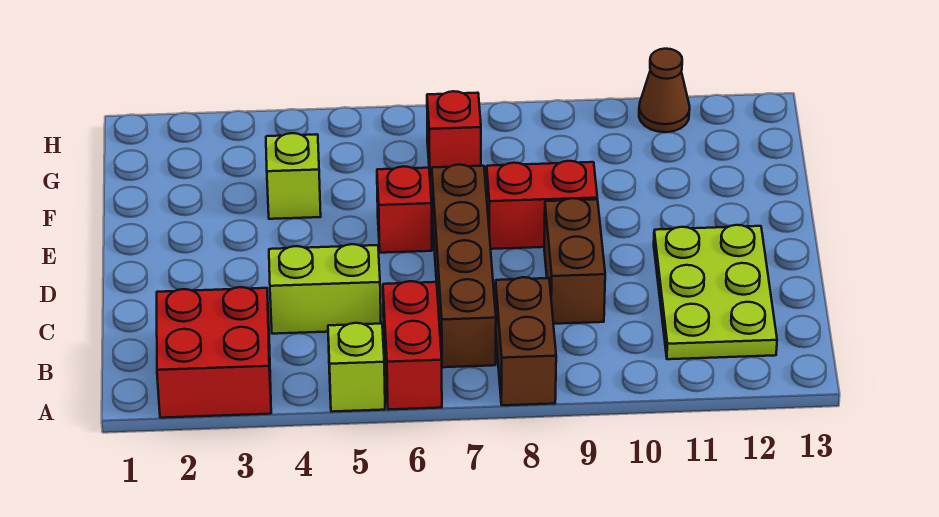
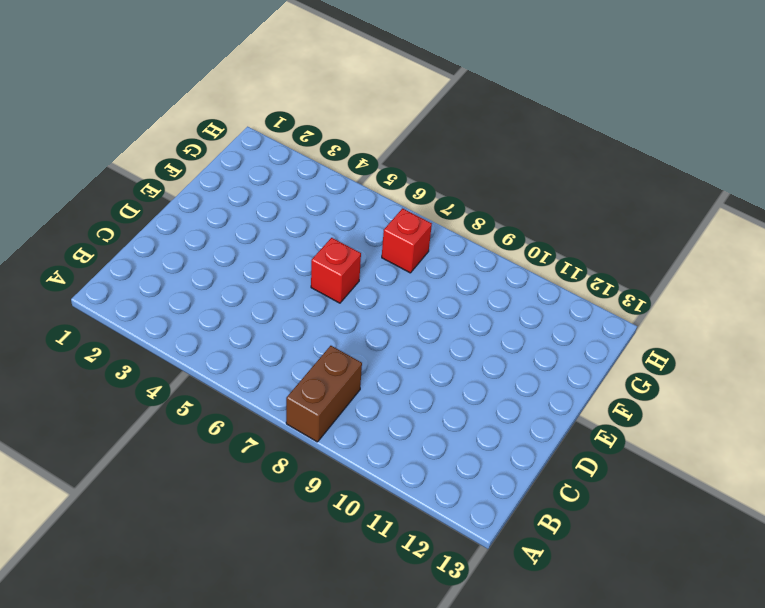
none -> red brick A2:B3 level 1
none -> lime brick A5 level 1
none -> red brick A6:B6 level 1

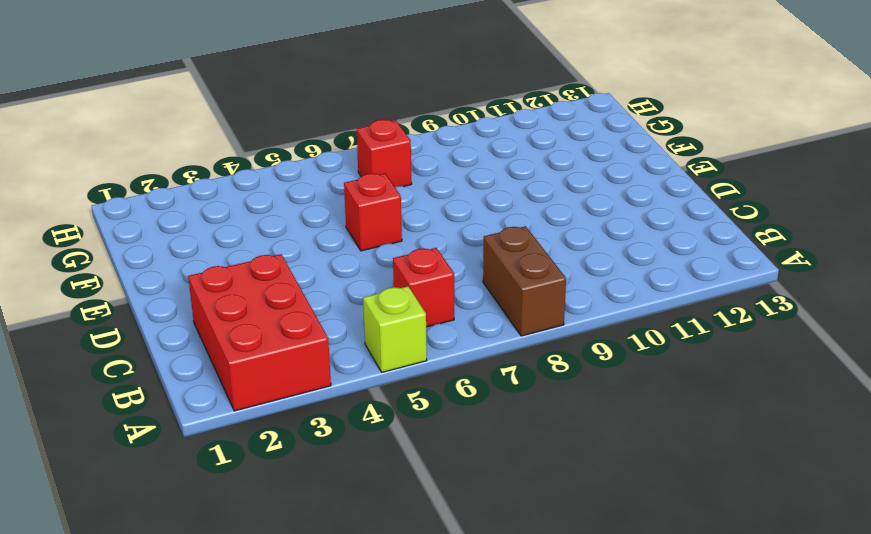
red brick A2:C3 level 1 -> red brick A2:B3 level 1
red brick B6 level 1 -> red brick A6:B6 level 1
none -> brown brick B7:E7 level 1
none -> lime plate B11:D12 level 1
none -> lime brick C4:C5 level 1

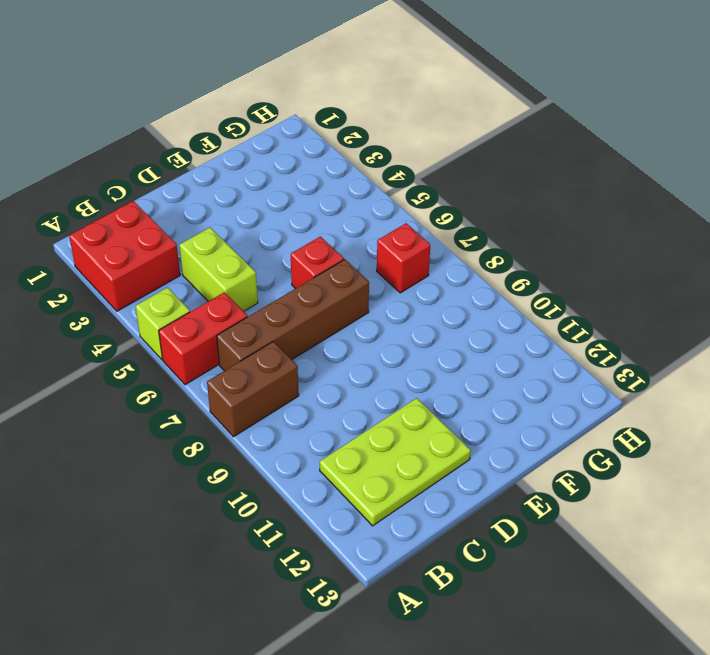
none -> brown brick C9:D9 level 1
none -> red brick E8:E9 level 1
none -> lime brick F4 level 1

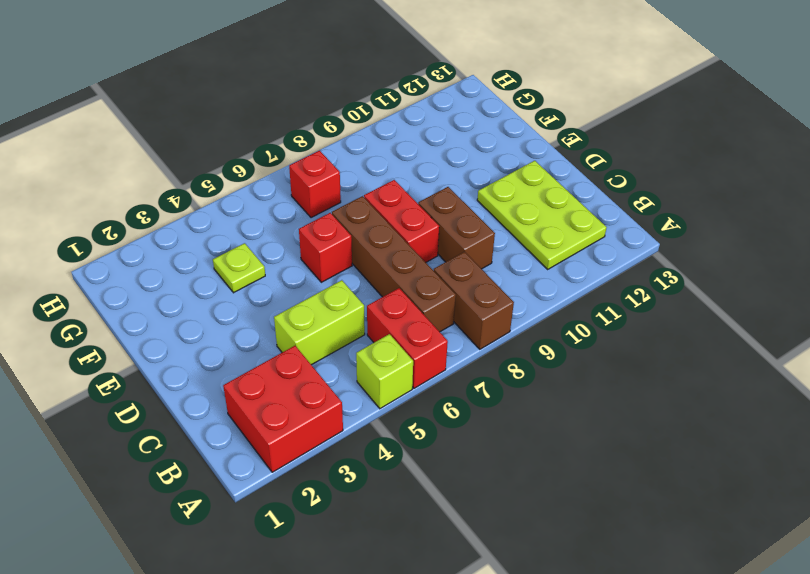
red brick D8:E8 level 1 -> red brick E8:E9 level 1
lime plate F4 level 1 -> lime brick F4 level 1
none -> brown cone H11 level 1

